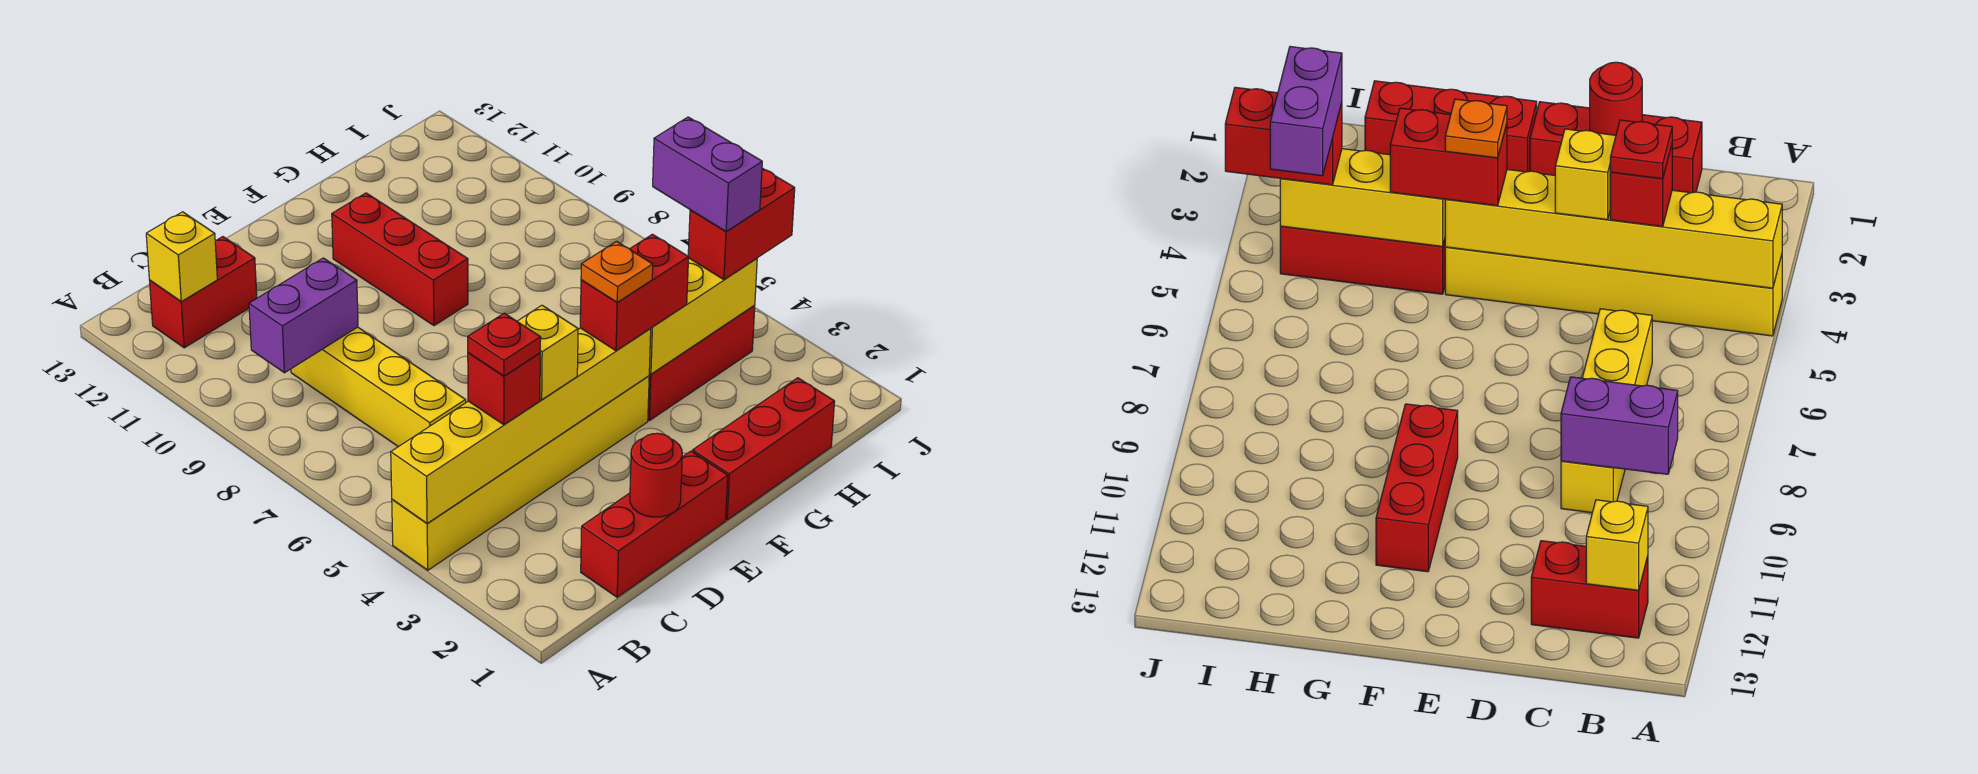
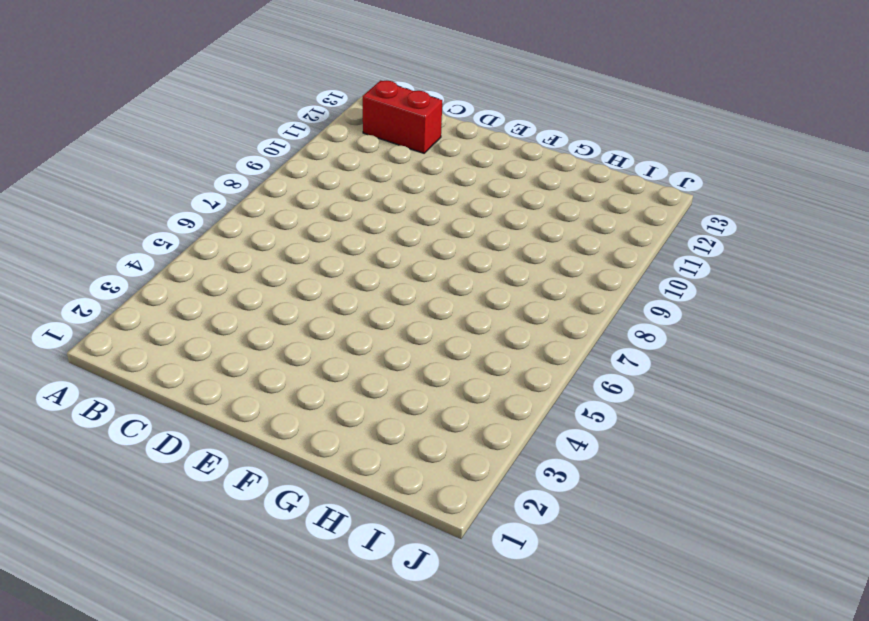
none -> yellow brick A4:F4 level 1
none -> red brick C1:E1 level 1
none -> yellow brick C6:C9 level 1

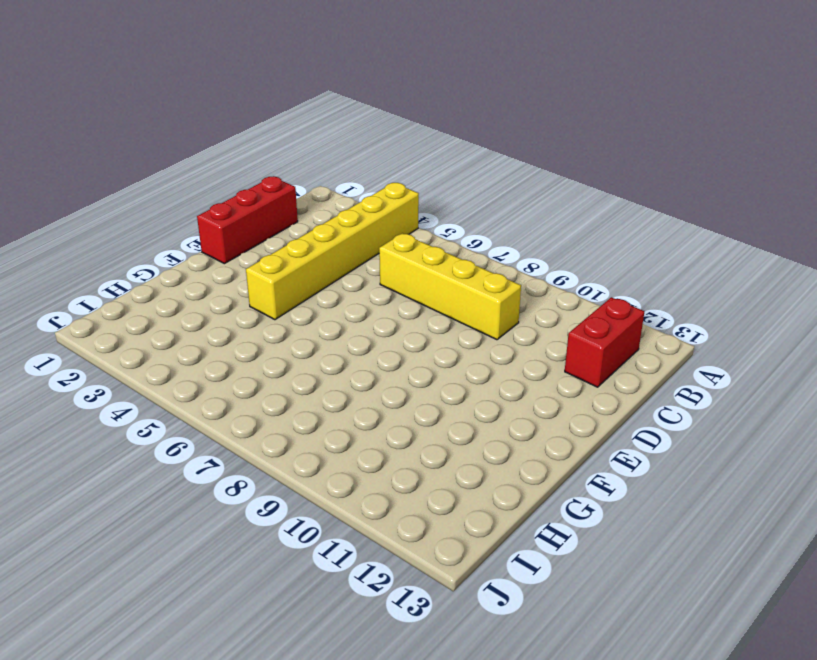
none -> red brick F1:H1 level 1
none -> red brick F9:F11 level 1
none -> red brick G4:I4 level 1

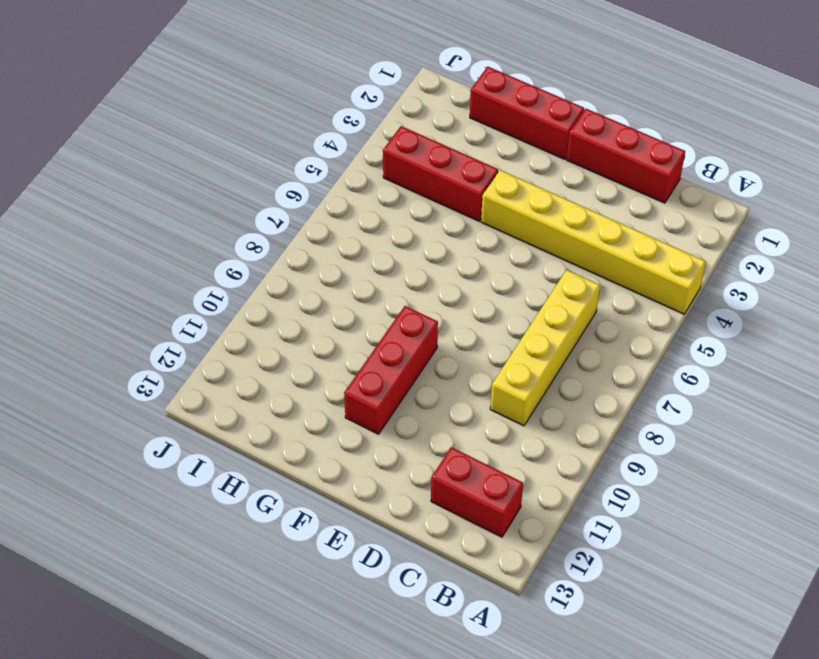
none -> yellow brick A4:F4 level 2
none -> purple brick B9:C9 level 2
none -> yellow brick B12 level 2

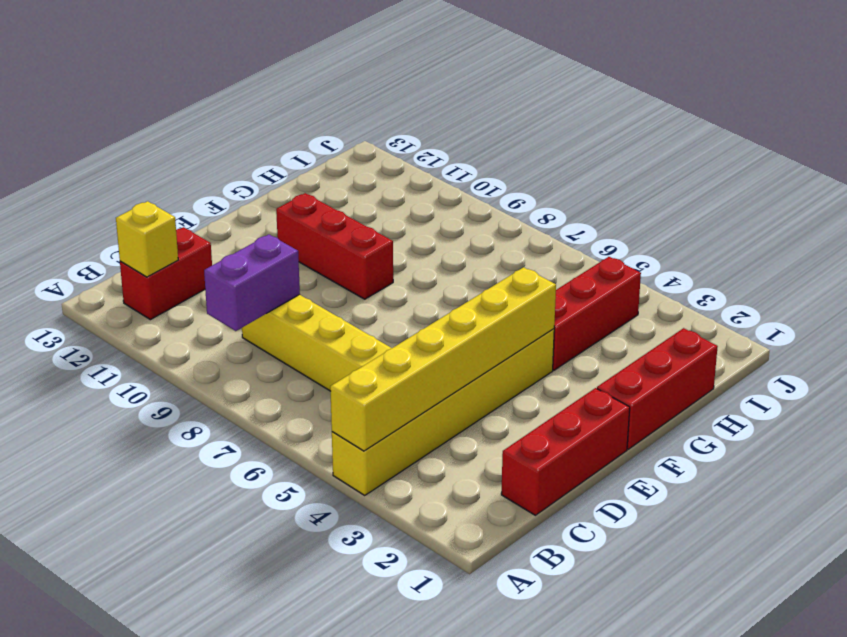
none -> red round brick D1 level 2
none -> yellow brick G4:I4 level 2
none -> red brick C4 level 3

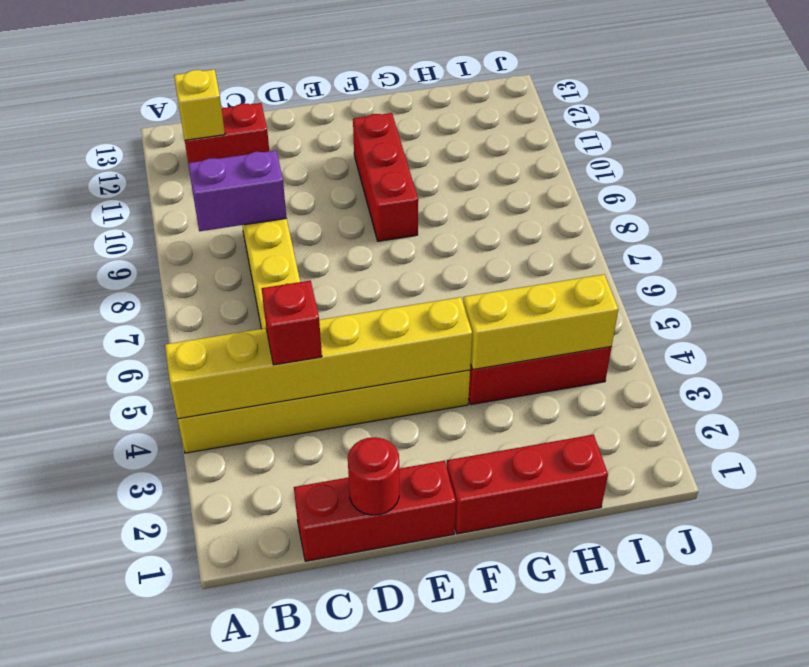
none -> yellow brick D4 level 3
none -> red brick F4:G4 level 3
none -> red brick I4:J4 level 3

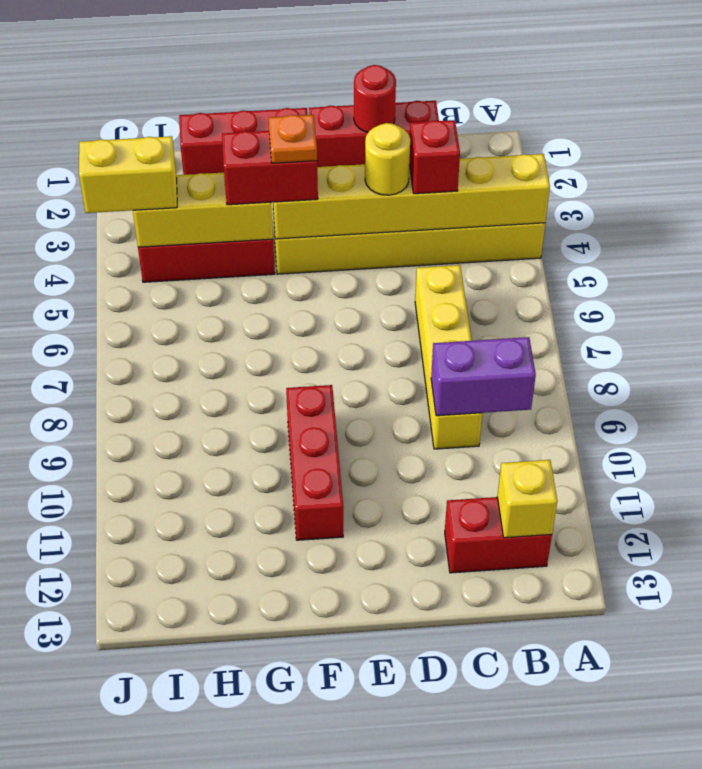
yellow round brick D4 level 3 -> yellow brick D4 level 3
yellow brick I4:J4 level 3 -> red brick I4:J4 level 3
none -> red plate C4 level 4
none -> purple brick I4:I5 level 4

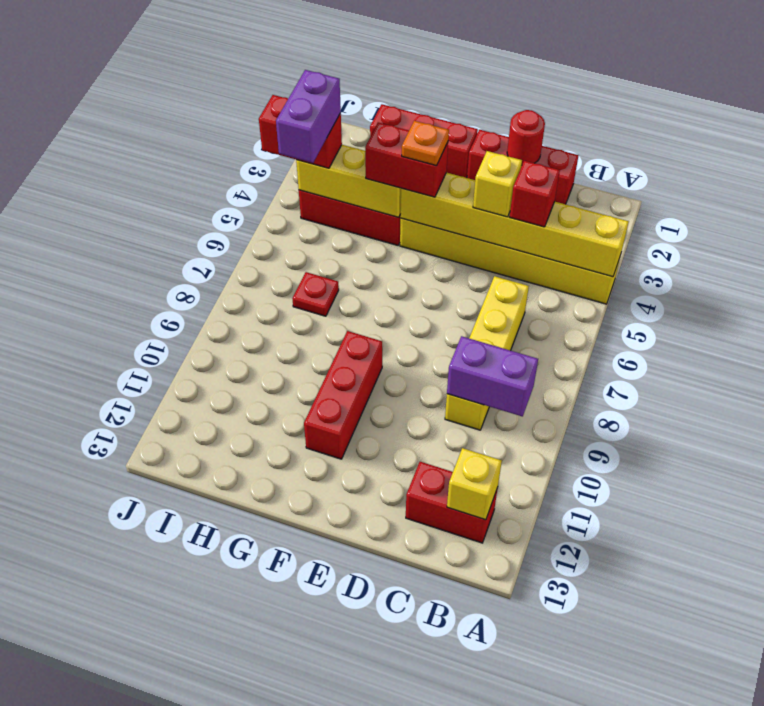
red plate H7 level 1 -> red plate C4 level 4

